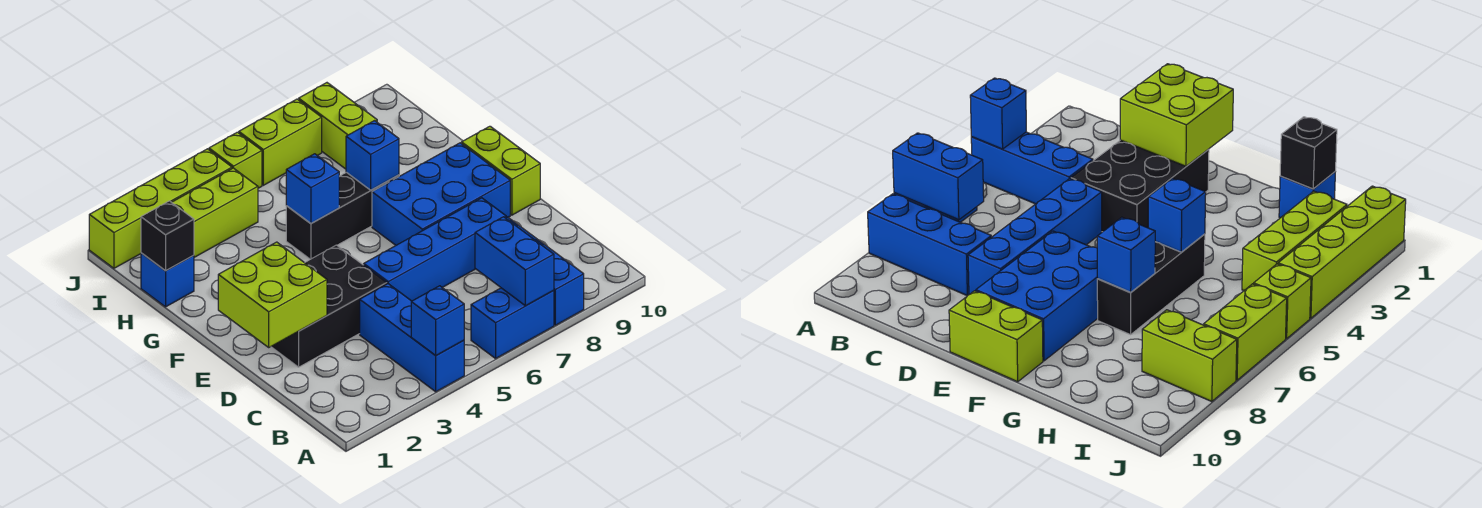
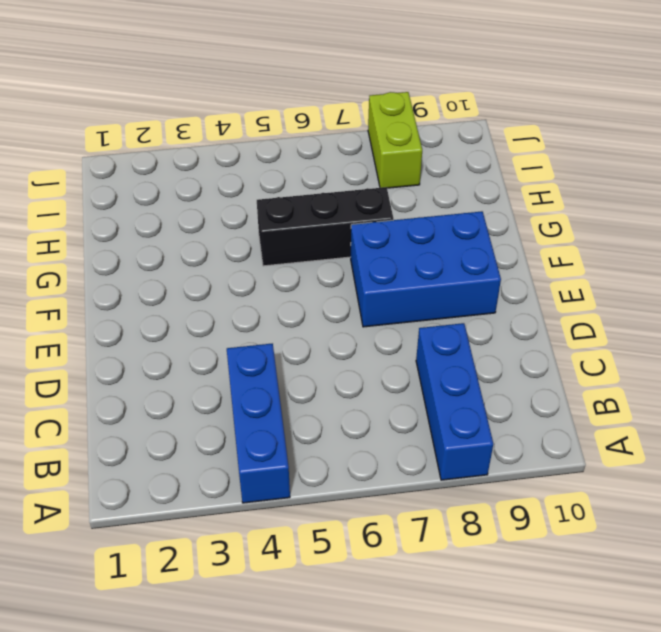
none -> blue brick A6:A7 level 1
none -> black brick D2:E4 level 1
none -> blue brick D5:D8 level 1

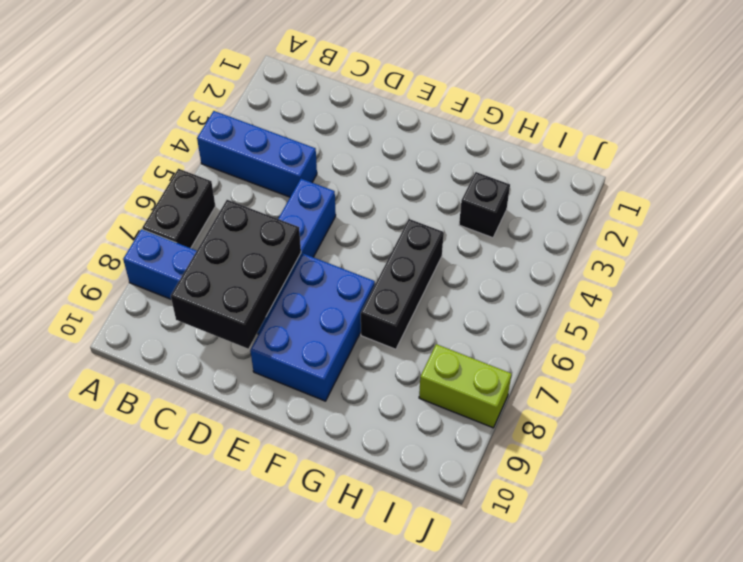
black brick A6:A7 level 1 -> blue brick A6:A7 level 1
black brick C7:D9 level 2 -> black brick D2:E4 level 1
black brick H3 level 1 -> black brick H1 level 2
none -> lime brick E10:F10 level 1
none -> blue brick H1 level 1
none -> lime brick I2:I4 level 1

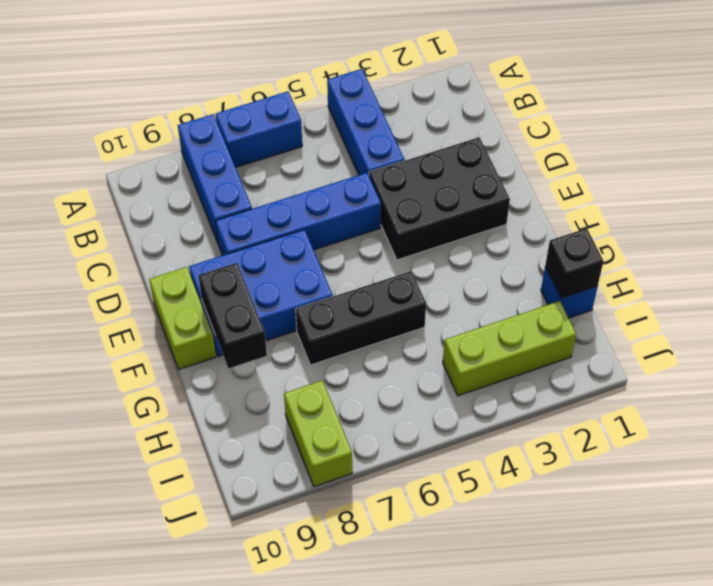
black brick F9:G9 level 2 -> none
none -> lime brick J1:J4 level 1
none -> lime brick J5 level 1
none -> lime brick J6:J7 level 1

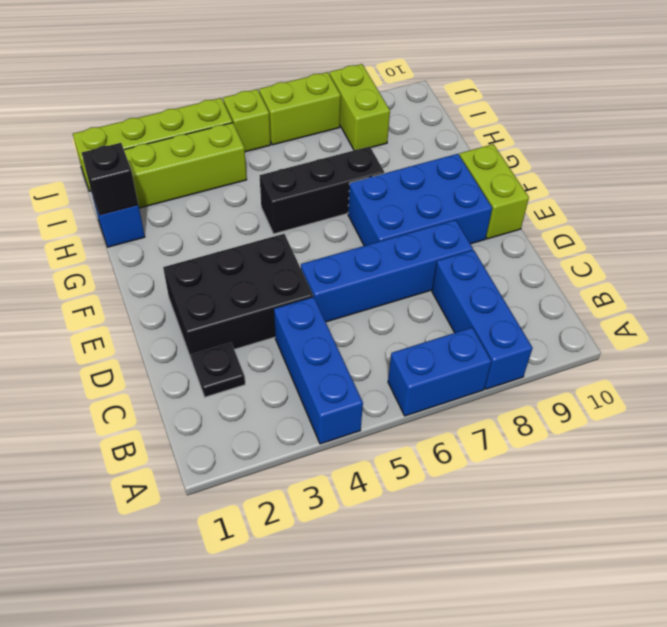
black plate C2 level 1 -> none
none -> blue brick A4 level 2
none -> blue brick A7:B7 level 2
none -> lime brick D1:E2 level 2

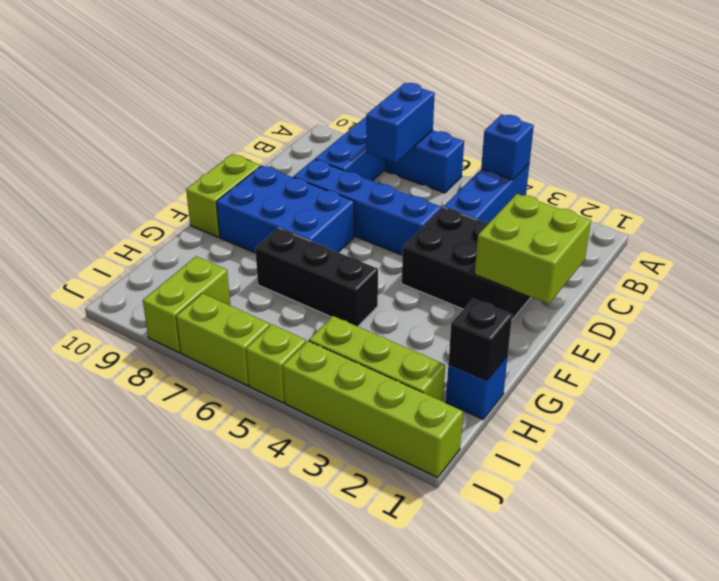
none -> blue brick G5 level 2
none -> blue brick G7 level 2

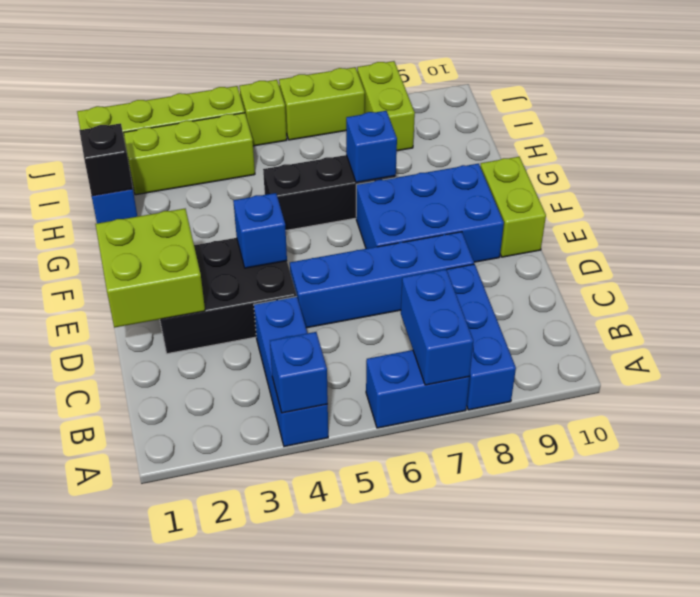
blue brick E4 level 2 -> blue brick G5 level 2

